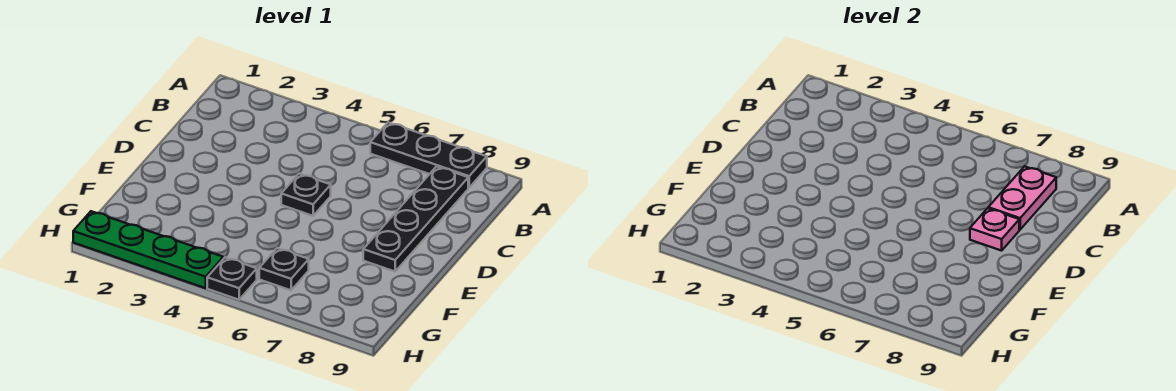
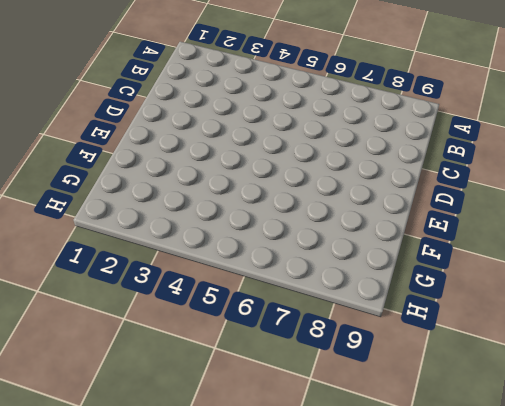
none -> black plate A6:A8 level 1
none -> black plate B8:E8 level 1

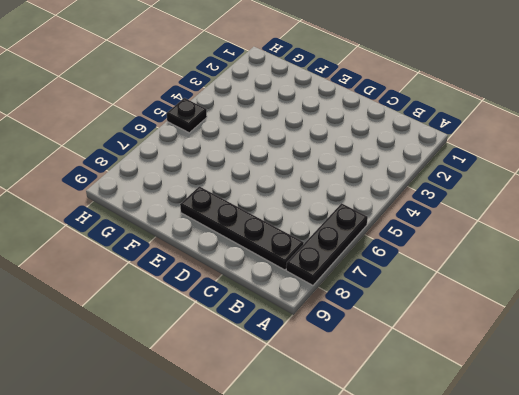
none -> black plate D5 level 1
none -> black plate G6 level 1

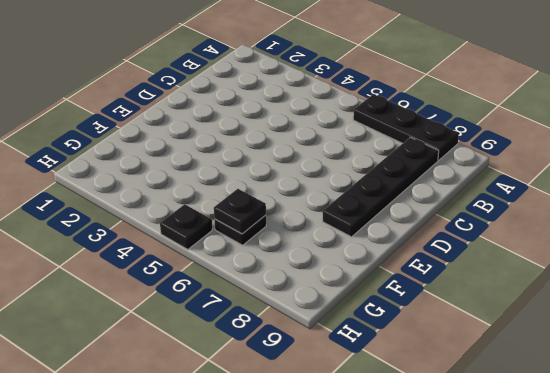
black plate G6 level 2 -> black plate D5 level 1
none -> green plate H1:H4 level 1
none -> pink plate B8:C8 level 2

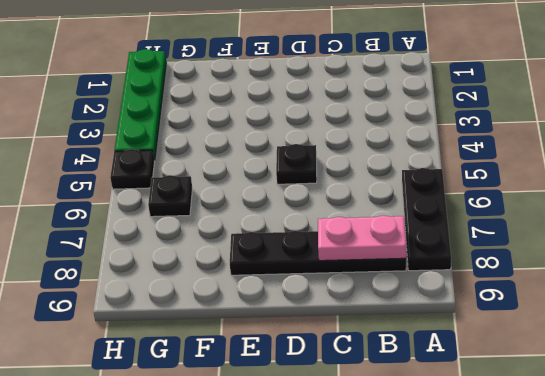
none -> pink plate D8 level 2

